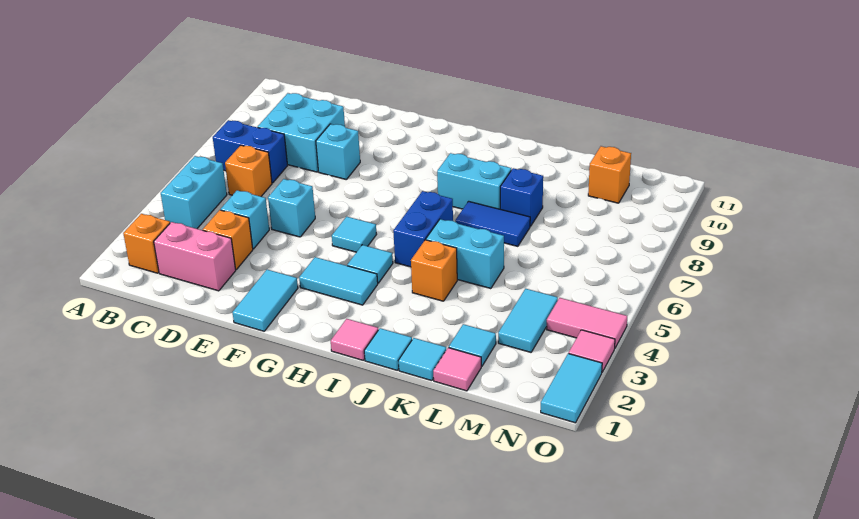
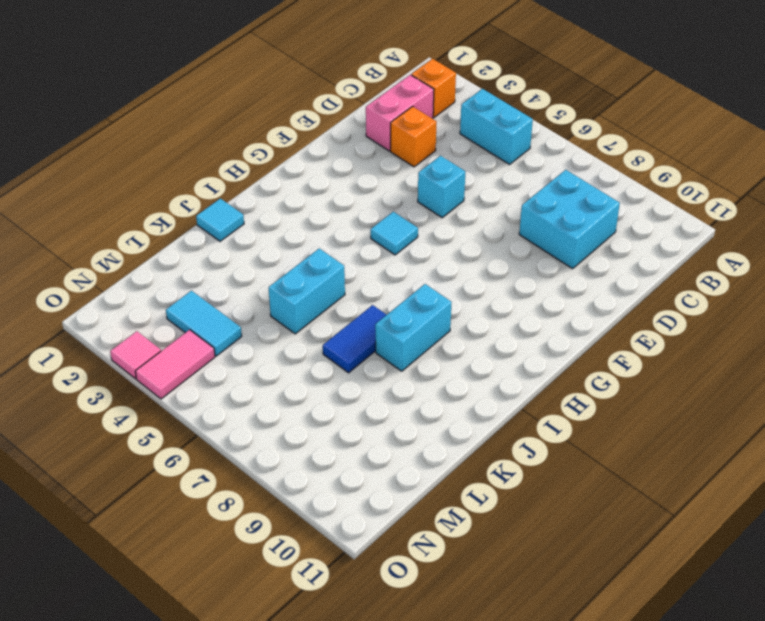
none -> blue brick B7:C7 level 1
none -> orange brick C6 level 1
none -> cyan brick D4 level 1
none -> cyan brick E8 level 1

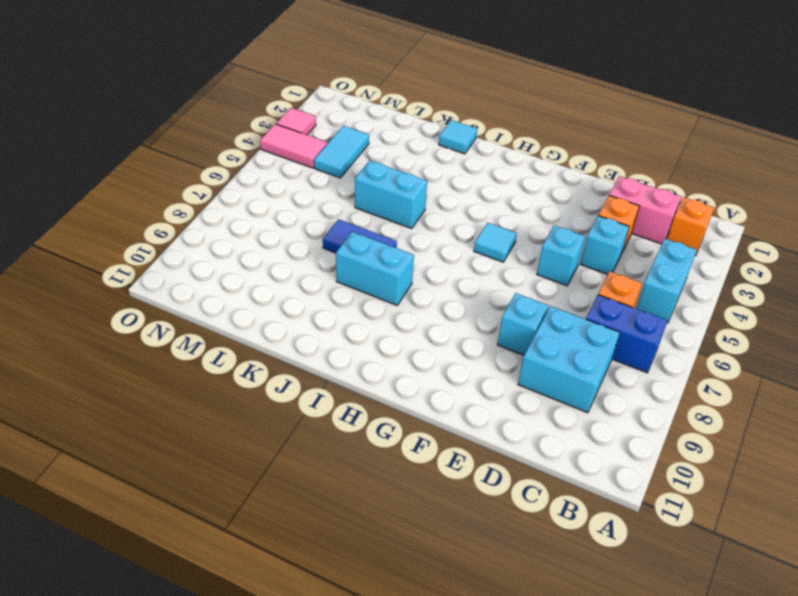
none -> cyan tile F1:F2 level 1
none -> cyan tile G3:H3 level 1
none -> cyan tile H4 level 1
none -> pink tile I1 level 1

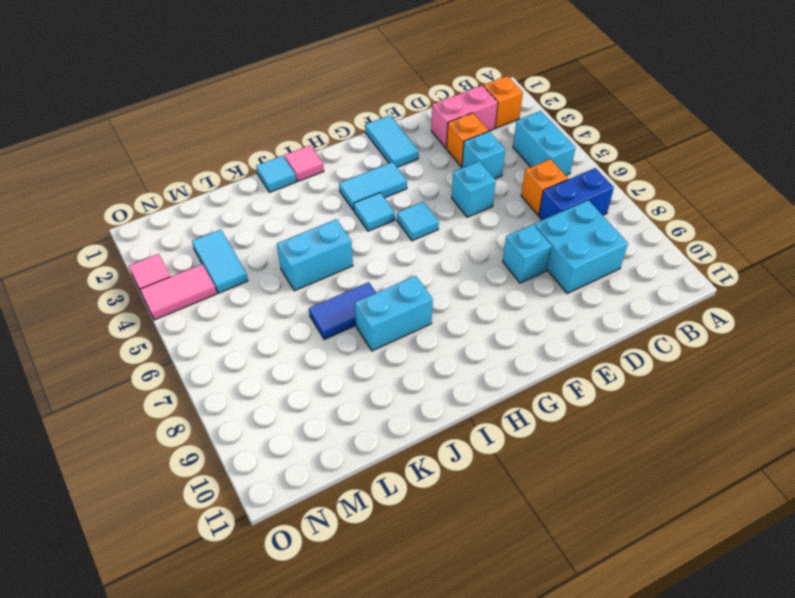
none -> blue brick I5:I6 level 1
none -> orange brick J4 level 1
none -> cyan tile K1 level 1
none -> blue brick K8 level 1

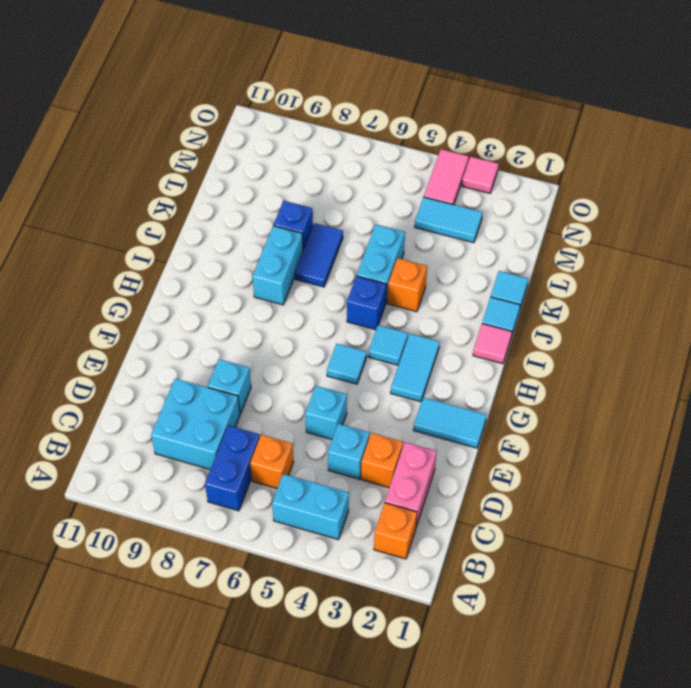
blue brick I5 level 1 -> blue brick I5:I6 level 1
none -> pink tile L1 level 1
none -> cyan tile L2 level 1
none -> orange brick M10 level 1
none -> cyan tile O1:O2 level 1

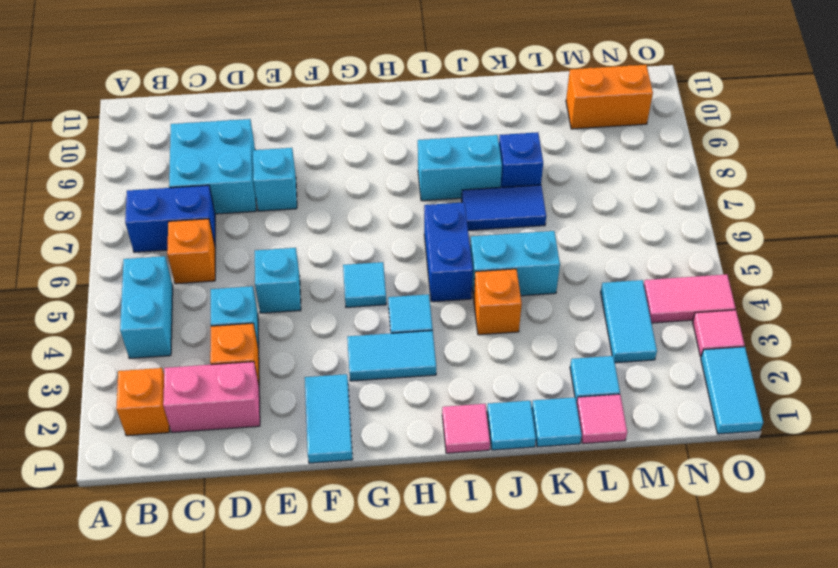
orange brick M10:N10 level 1 -> orange brick M10 level 1

